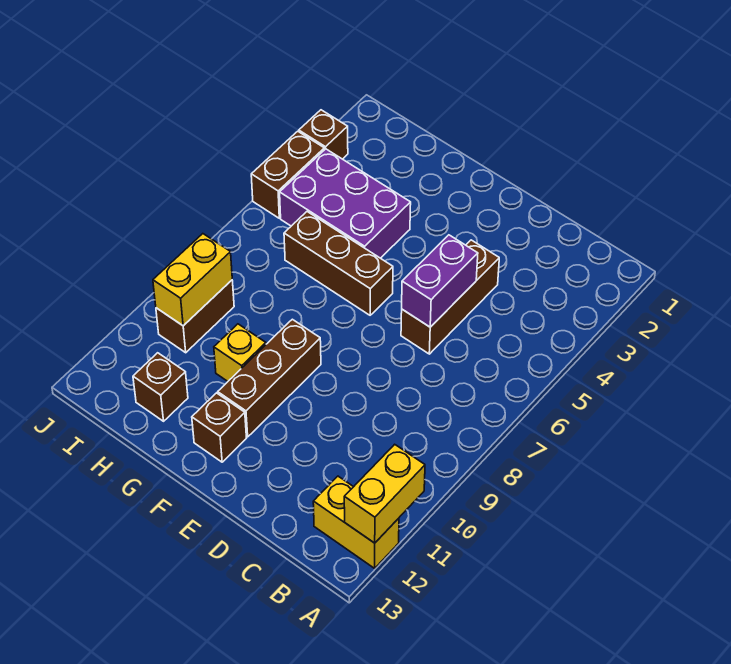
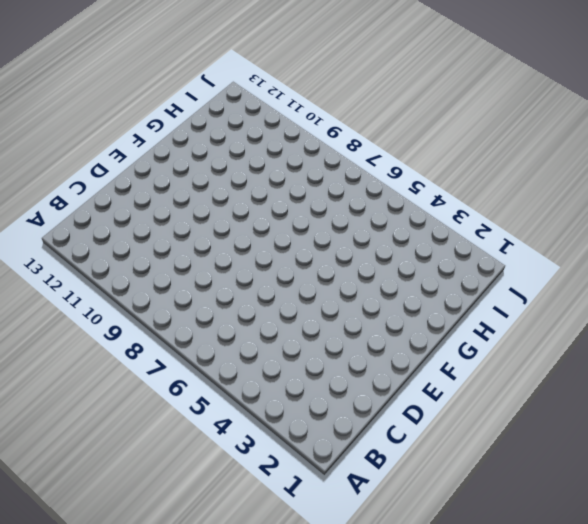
none -> yellow brick A12:B12 level 1
none -> brown brick D4:D6 level 1
none -> brown brick F6:H6 level 1

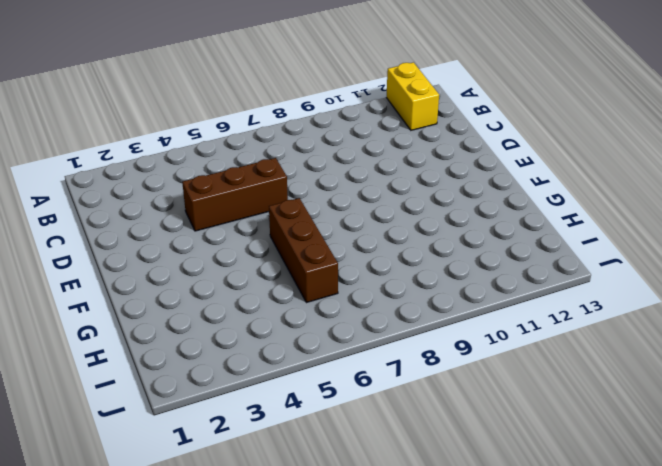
none -> brown brick F9:F11 level 1
none -> brown brick F12 level 1
none -> purple brick G4:I5 level 1

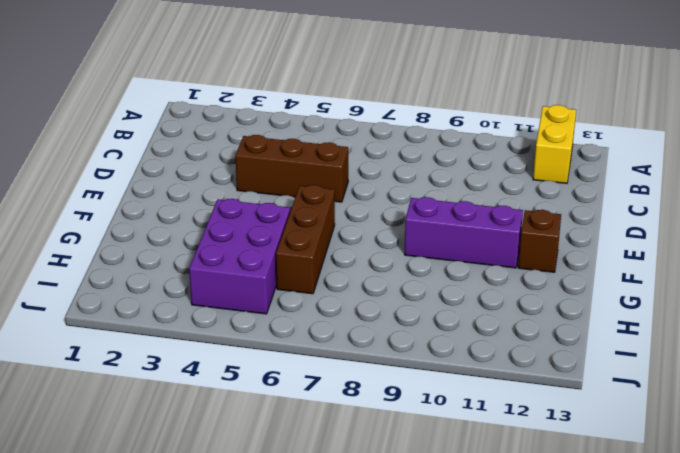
purple brick F9:F11 level 1 -> brown brick F9:F11 level 1
none -> yellow brick G10 level 1
none -> brown brick H12 level 1
none -> brown brick I9:I10 level 1

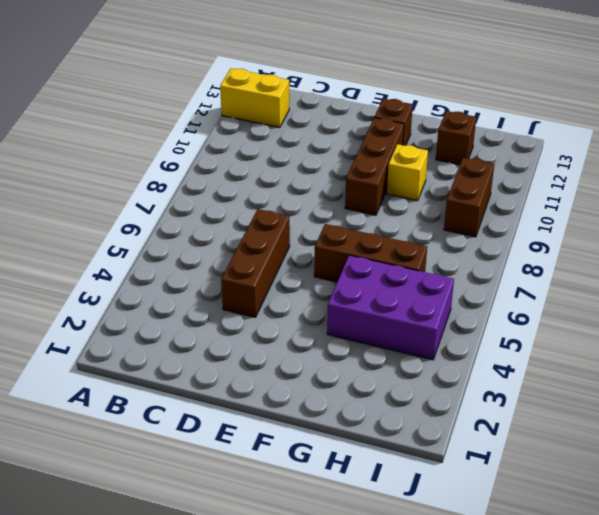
none -> brown brick J3 level 1
none -> brown brick J4:J5 level 1
none -> yellow brick A11:A12 level 2

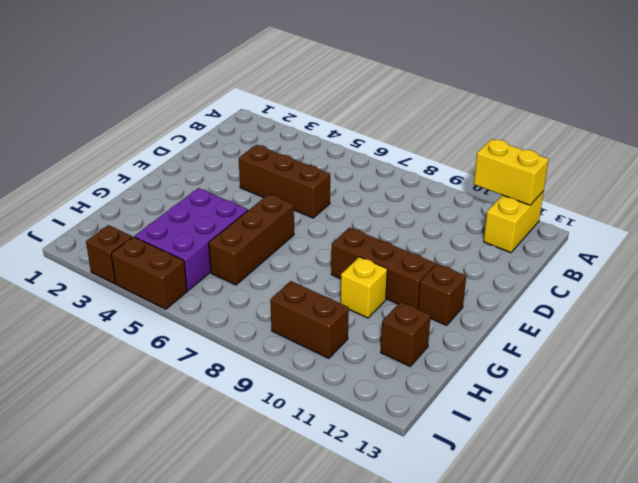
none -> purple brick D5:D6 level 2
none -> yellow brick I9:I10 level 2

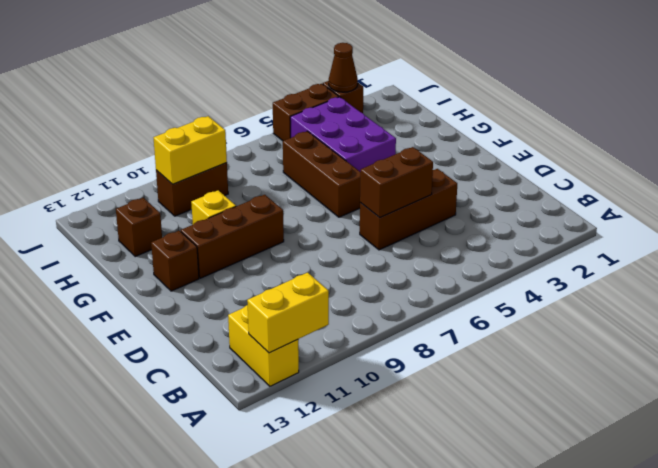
brown brick D5:D6 level 2 -> purple brick D5:D6 level 2
brown cone J3 level 2 -> none

